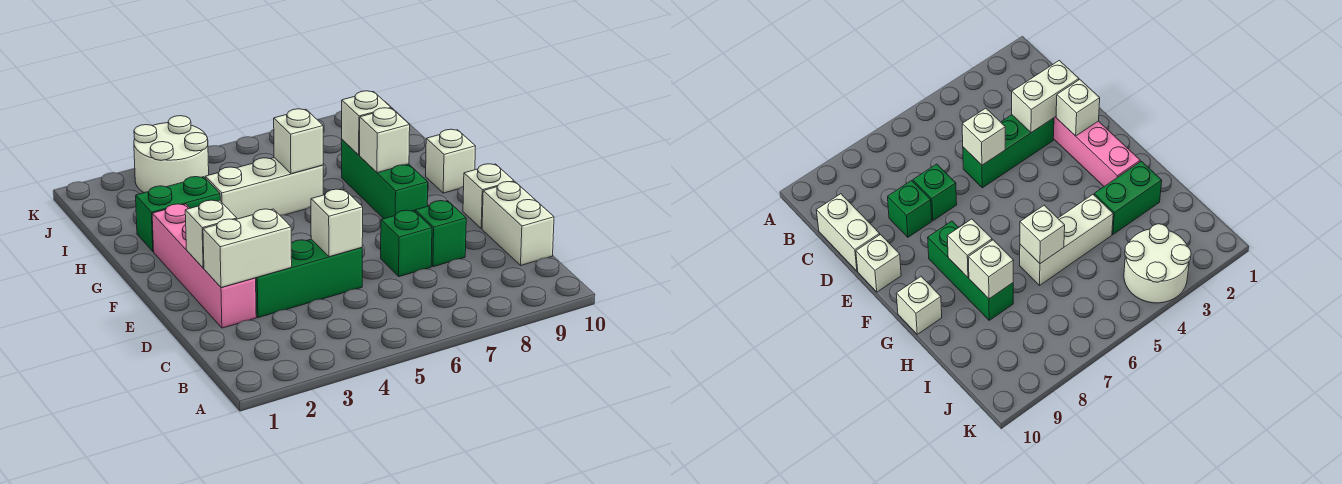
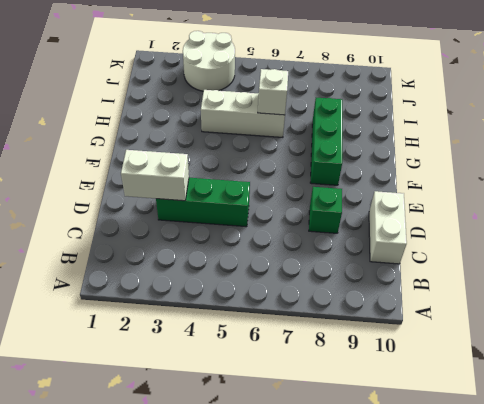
none -> pink brick D2:G2 level 1
none -> green brick D7 level 1
none -> white brick E10 level 1

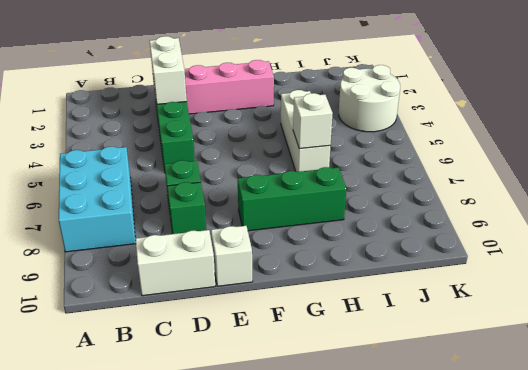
cyan brick A6:B8 level 1 -> none
none -> white brick G10 level 1
none -> green brick H2:H3 level 1
none -> white brick D5 level 2

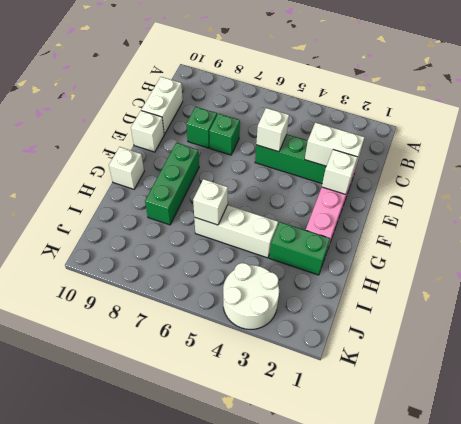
none -> white brick G8 level 2
none -> white brick H8 level 2

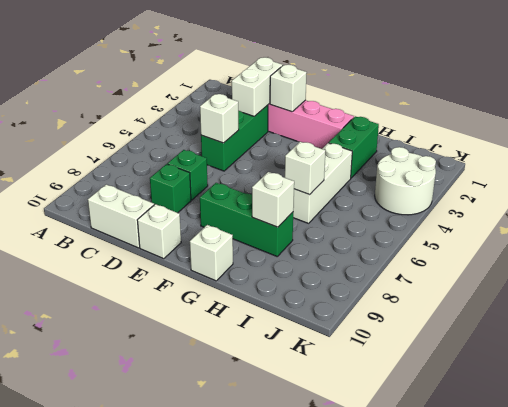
none -> white brick G8 level 2

